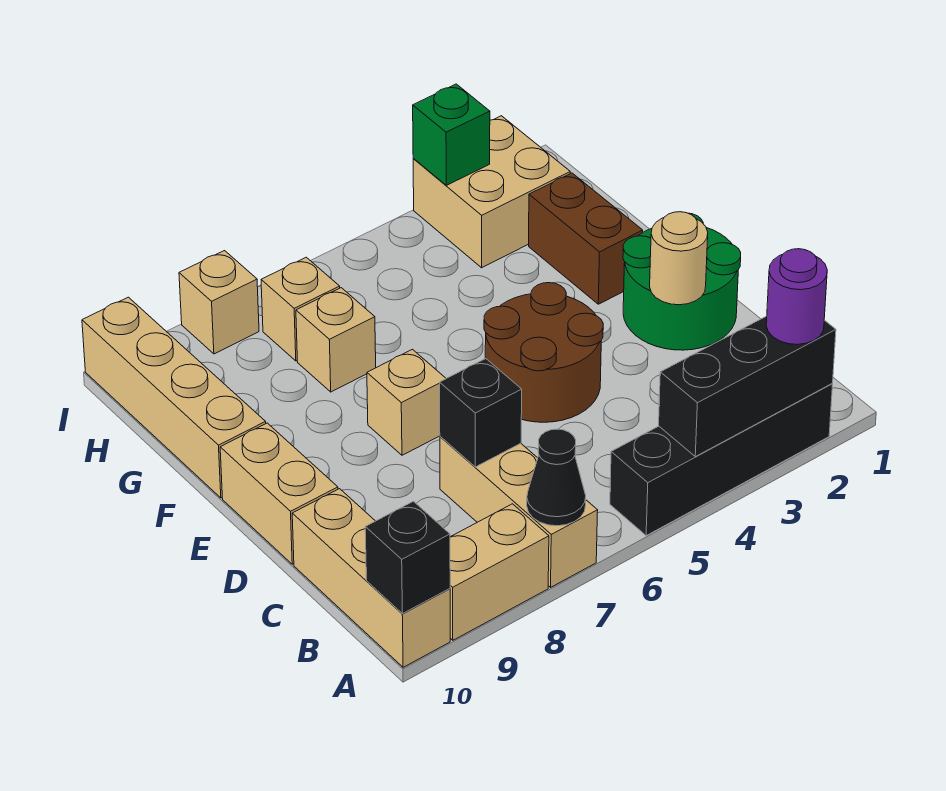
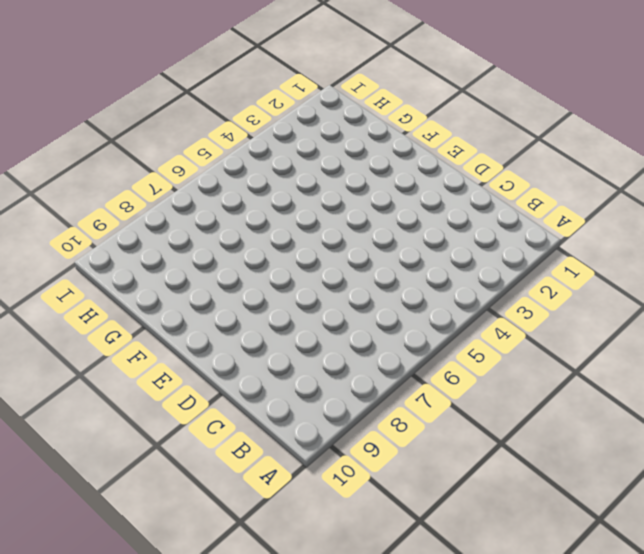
none -> black brick A2:A5 level 1
none -> tan brick A7:C7 level 1
none -> tan brick A8:A9 level 1

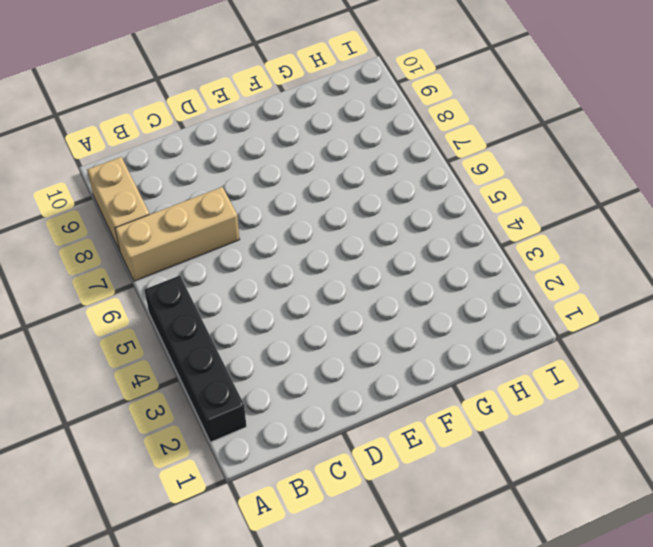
none -> tan brick A10:C10 level 1
none -> green round brick D1:E2 level 1
none -> brown round brick D4:E5 level 1

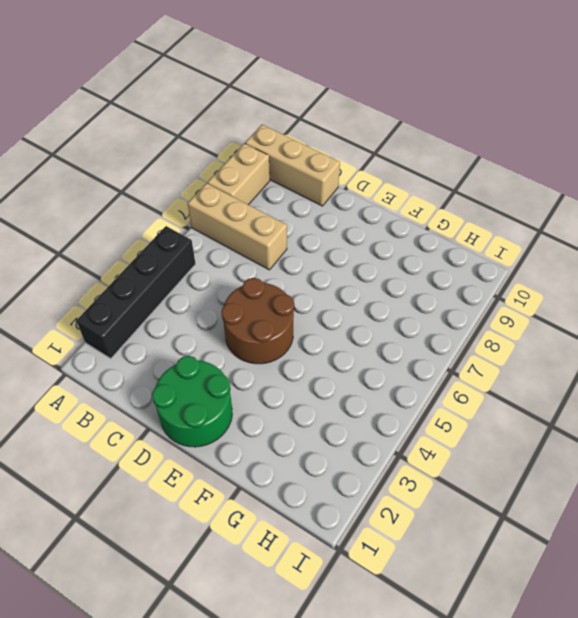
none -> tan brick D10:E10 level 1
none -> tan brick E7 level 1
none -> brown brick F2:G2 level 1

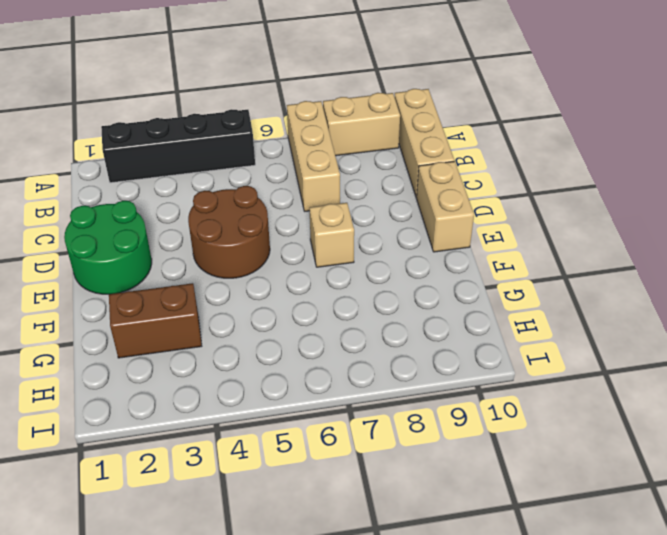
brown brick G2:G3 level 1 -> brown brick F2:G2 level 1
none -> tan brick F10:I10 level 1
none -> tan brick G7 level 1
none -> tan brick H2:I3 level 1

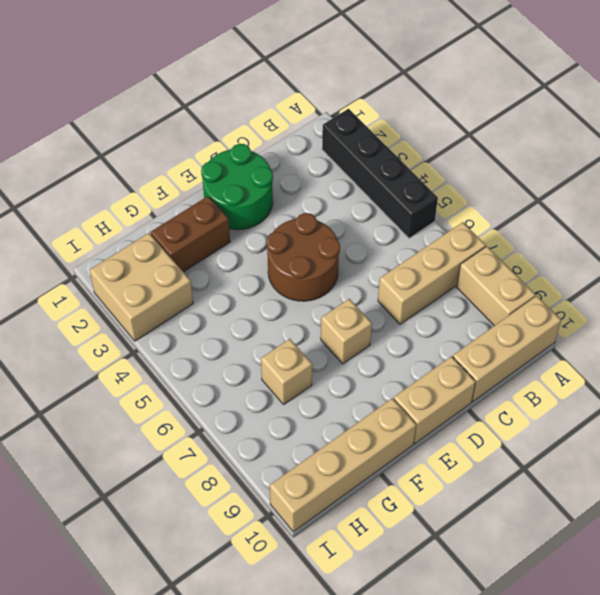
none -> tan brick H7 level 1
none -> tan brick I8 level 1
none -> black brick A2:A4 level 2

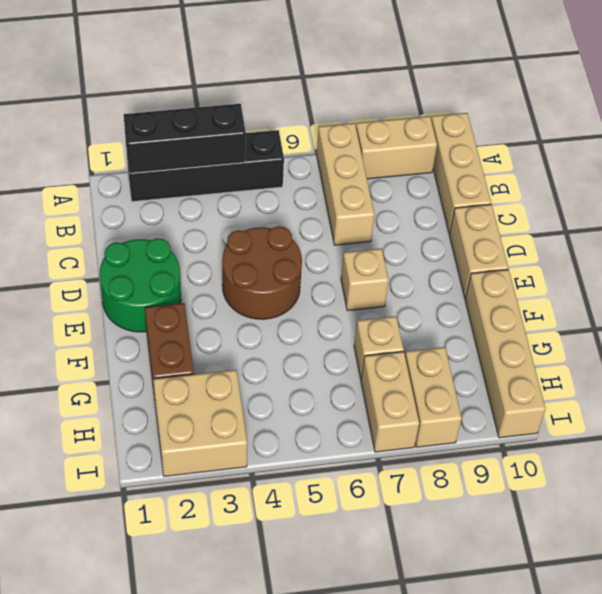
tan brick H7:I7 level 1 -> tan brick H7 level 1
tan brick H8:I8 level 1 -> tan brick I8 level 1
none -> black cone A7 level 2
none -> black brick A10 level 2
none -> black brick C7 level 2

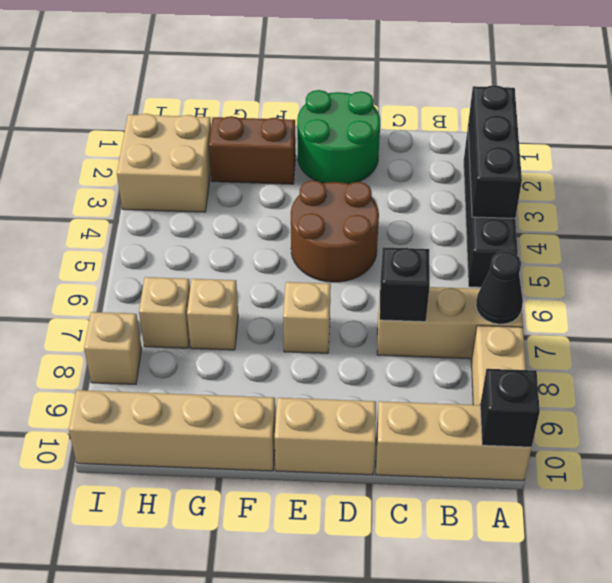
none -> tan round brick D2 level 2
none -> green brick I3 level 2
none -> purple round brick A2 level 3

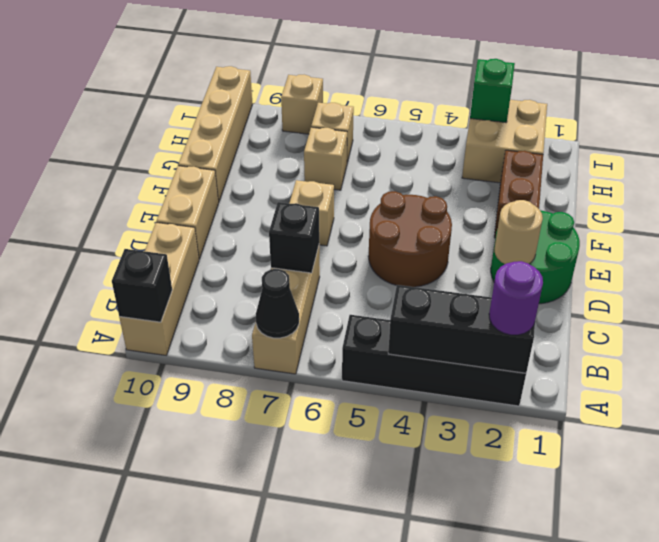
none -> tan brick A8:A9 level 1

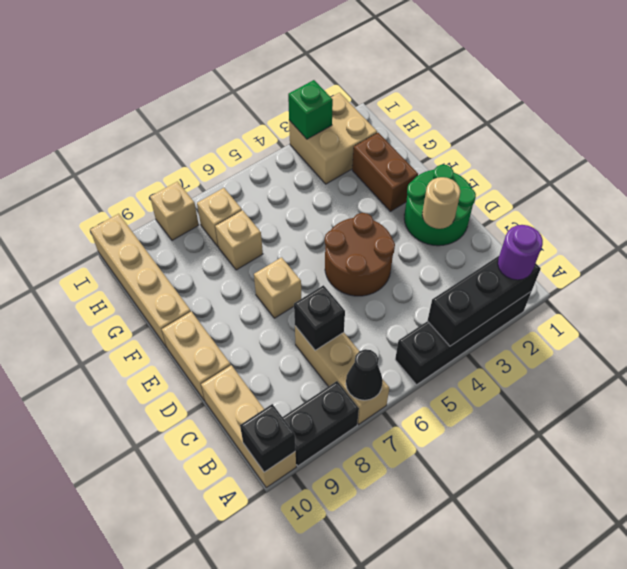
black brick A8:A9 level 1 -> tan brick A8:A9 level 1

